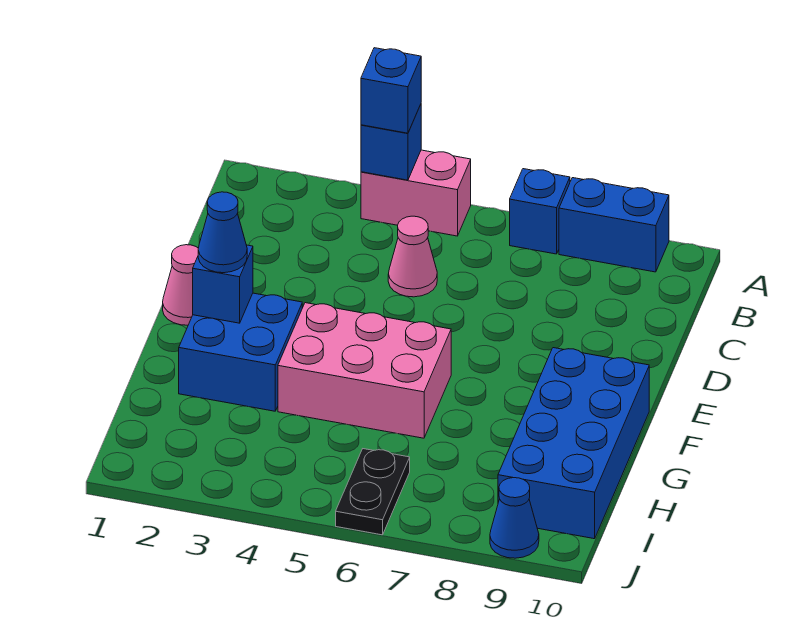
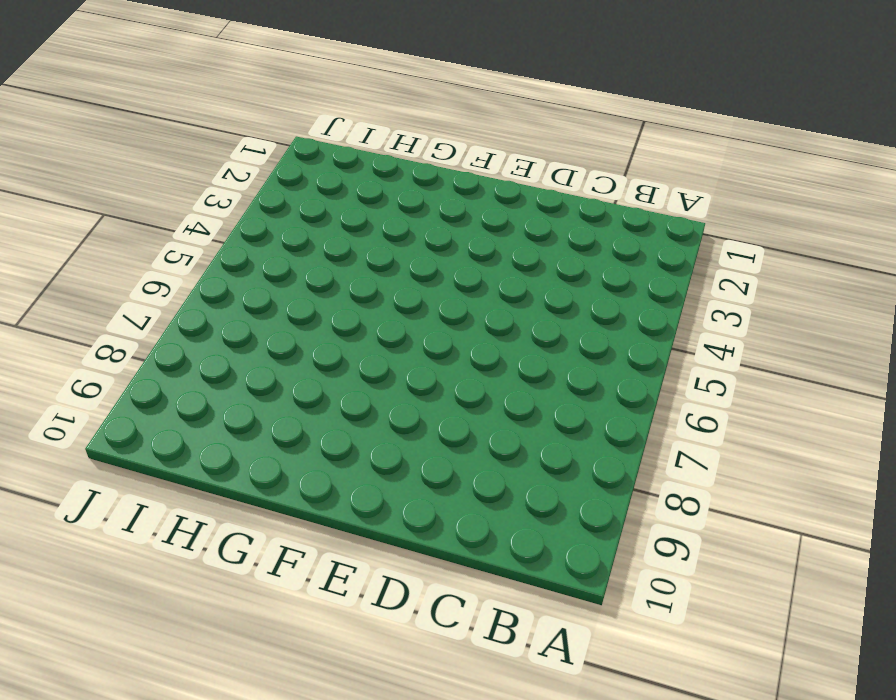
none -> pink brick A4:A5 level 1
none -> blue brick A7 level 1
none -> blue brick A8:A9 level 1

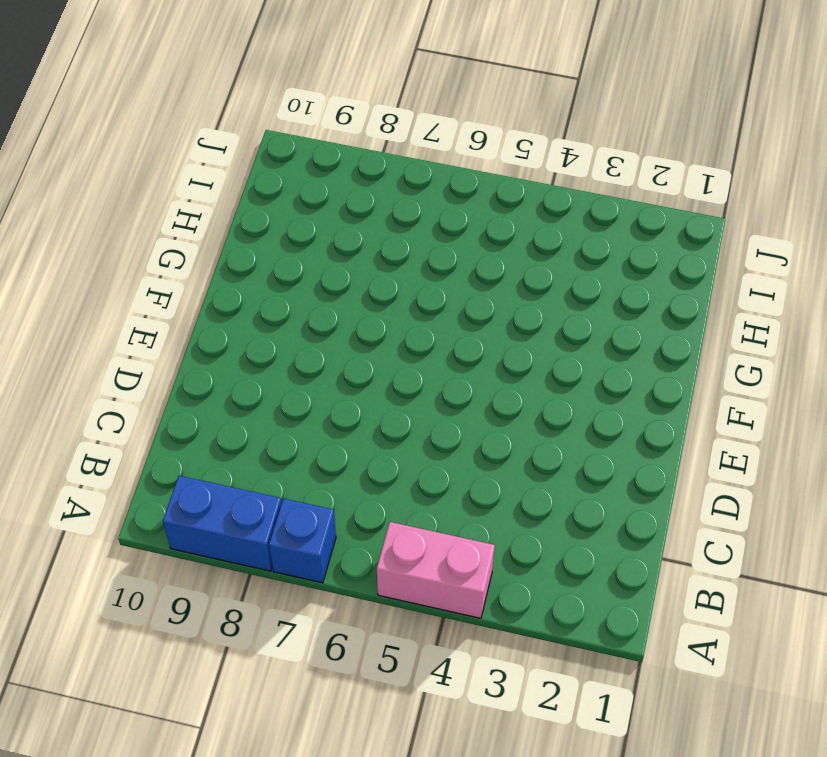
none -> pink cone C5 level 1
none -> pink cone E1 level 1
none -> blue brick F2:G3 level 1

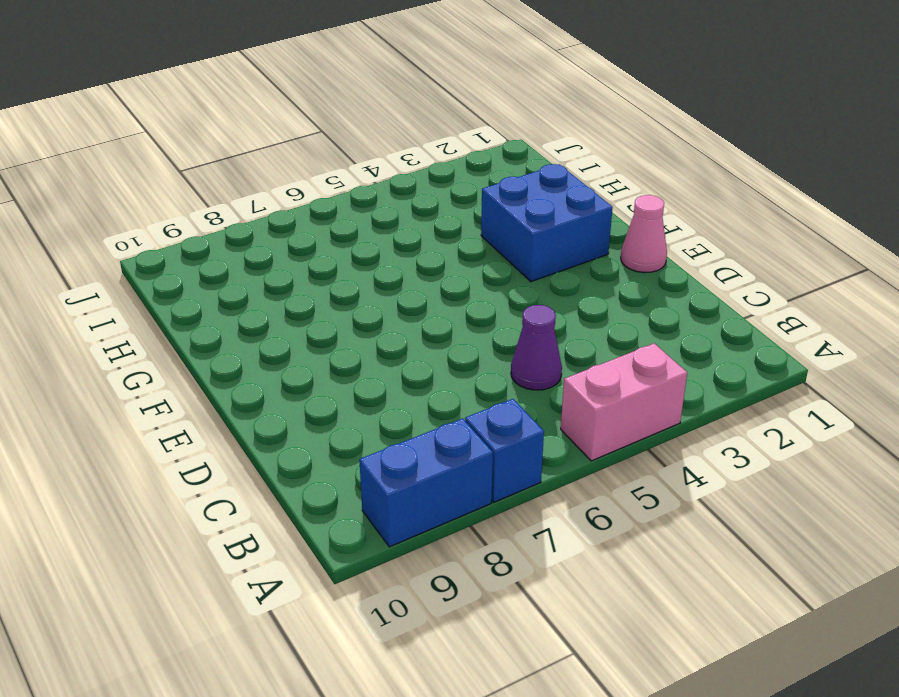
purple cone C5 level 1 -> pink cone C5 level 1
none -> pink brick F4:G6 level 1
none -> blue brick F9:I10 level 1
none -> black plate I6:J6 level 1

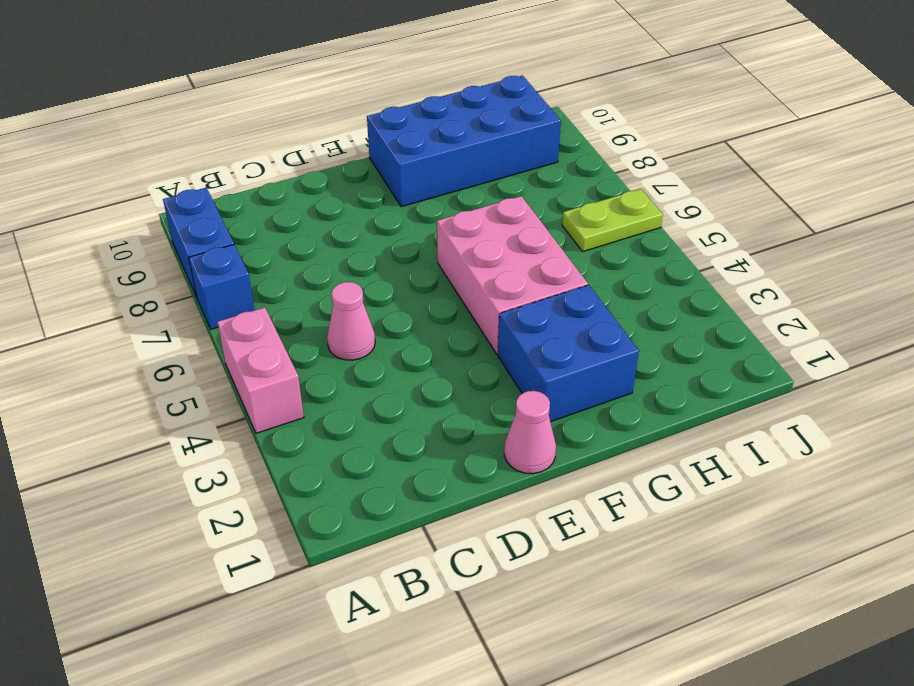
lime plate I6:J6 level 1 -> black plate I6:J6 level 1
none -> blue cone J9 level 1
none -> blue brick A4 level 2
none -> blue brick F2 level 2

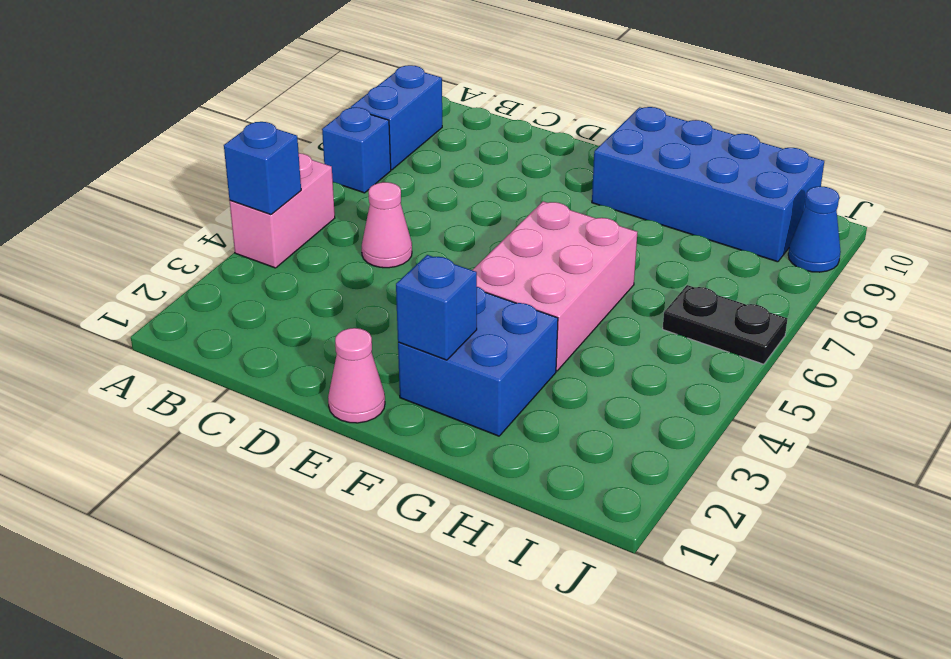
none -> blue brick A4 level 3
none -> blue cone F2 level 3

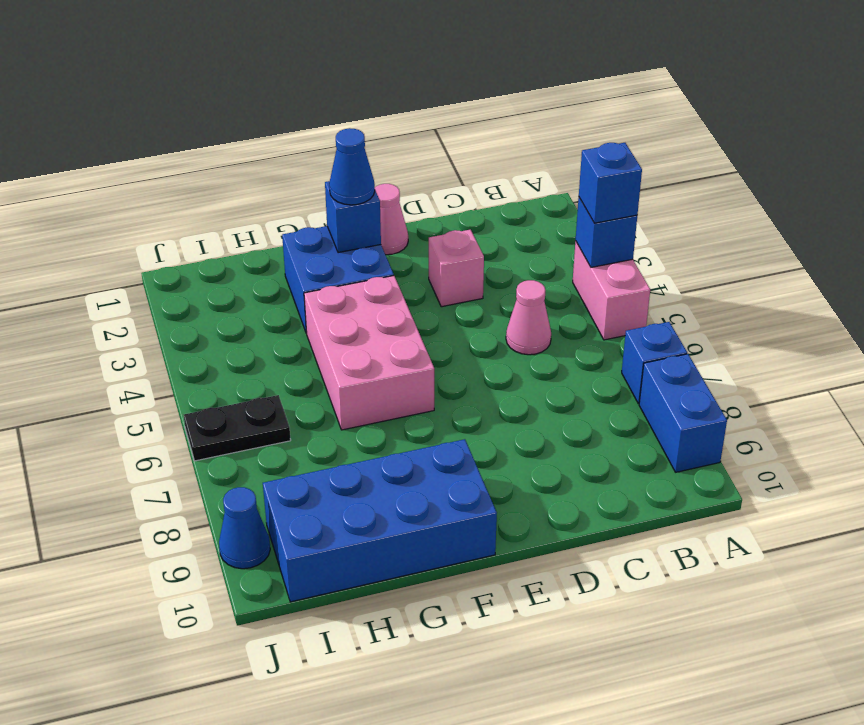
pink brick D3 level 1 -> none

